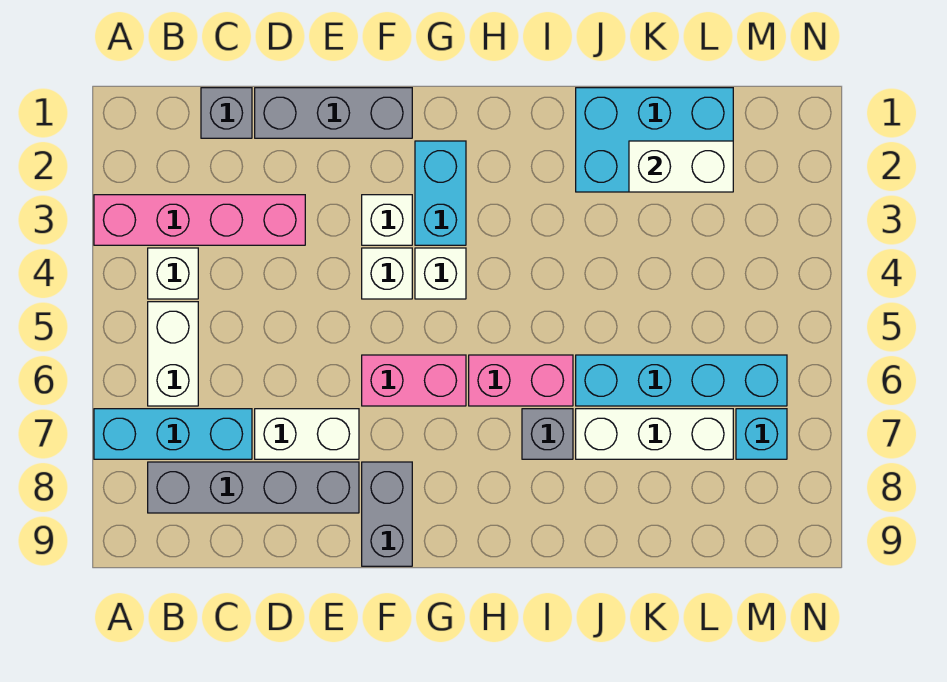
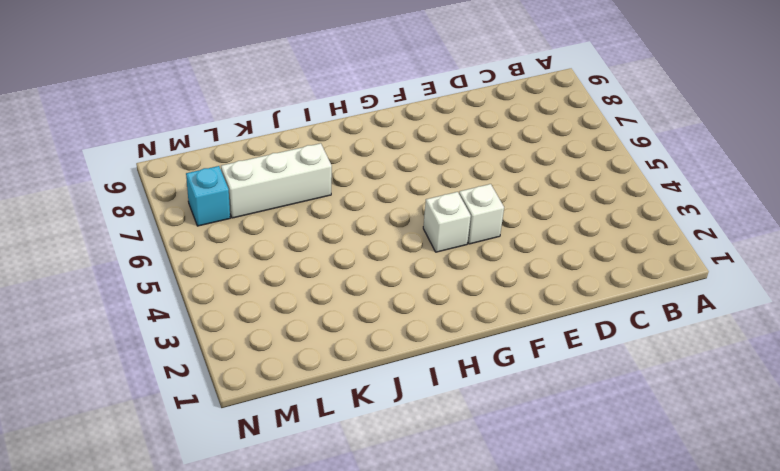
none -> pink brick A3:D3 level 1
none -> cyan brick A7:C7 level 1
none -> white brick B4 level 1

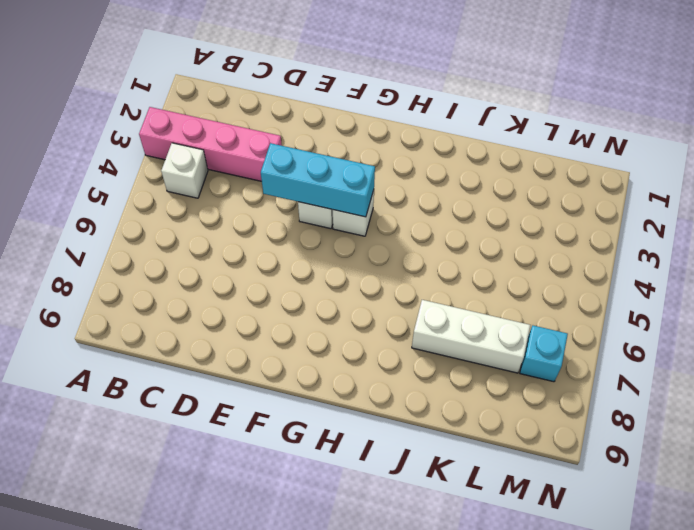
cyan brick E4:G4 level 2 -> cyan brick A7:C7 level 1
none -> white brick B5:B6 level 1
none -> grey brick B8:E8 level 1
none -> grey brick C1 level 1

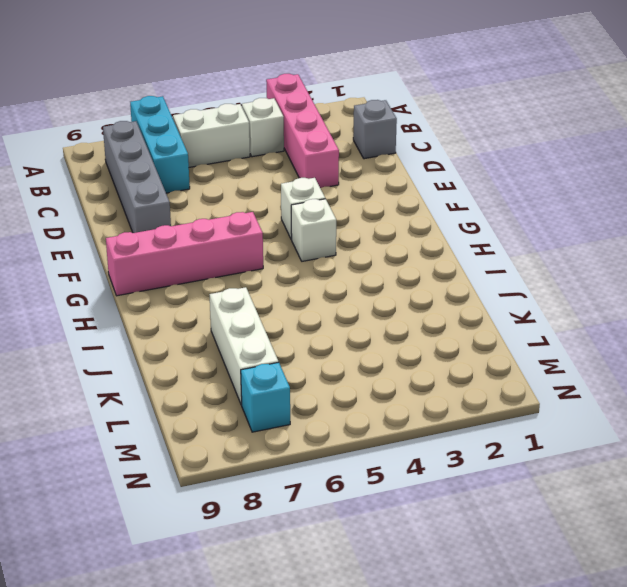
pink brick G6:G9 level 1 -> pink brick F6:G6 level 1
none -> grey brick D1:F1 level 1
none -> white brick D7:E7 level 1
none -> white brick F3 level 1

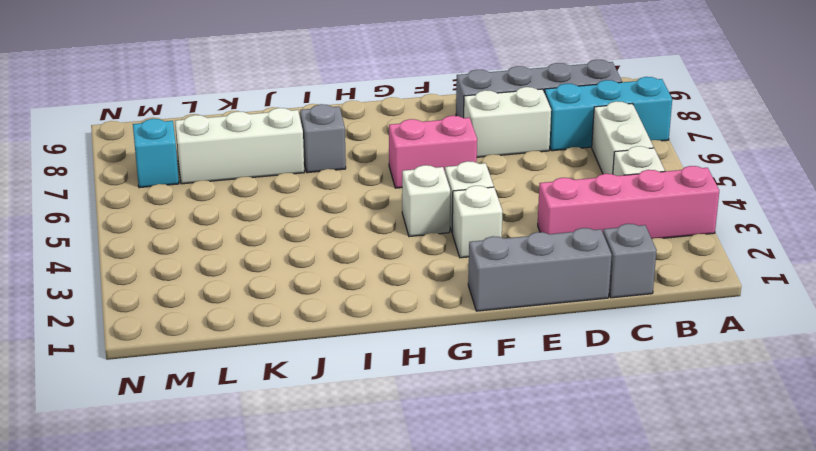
none -> grey brick F8:F9 level 1
none -> cyan brick G2:G3 level 1
none -> pink brick H6:I6 level 1

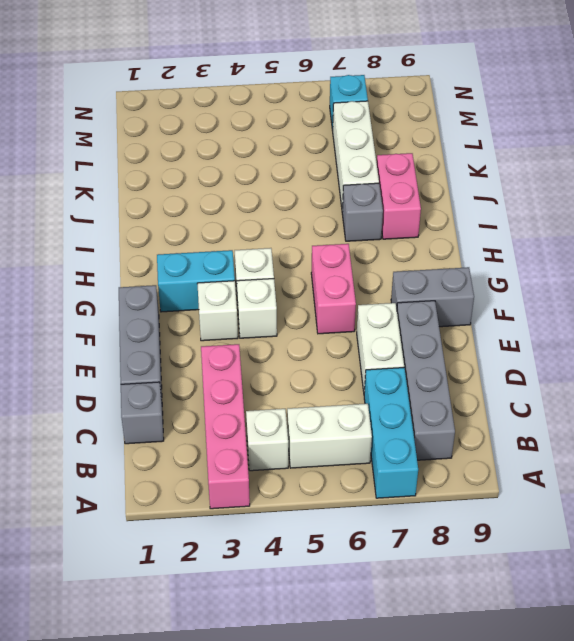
pink brick I8:J8 level 1 -> pink brick H6:I6 level 1
none -> cyan brick J1:L2 level 1
none -> cyan brick J6:M6 level 1
none -> white brick K2:L2 level 2

